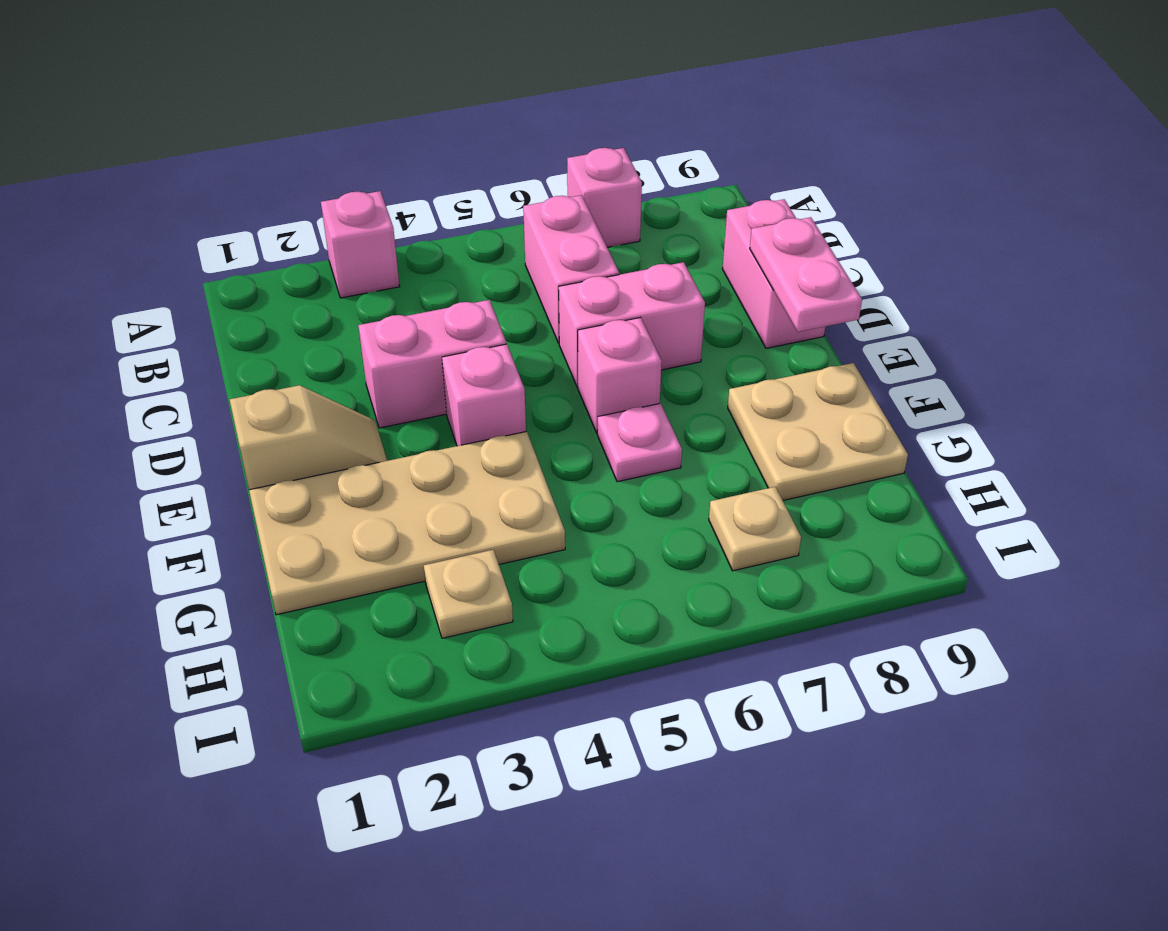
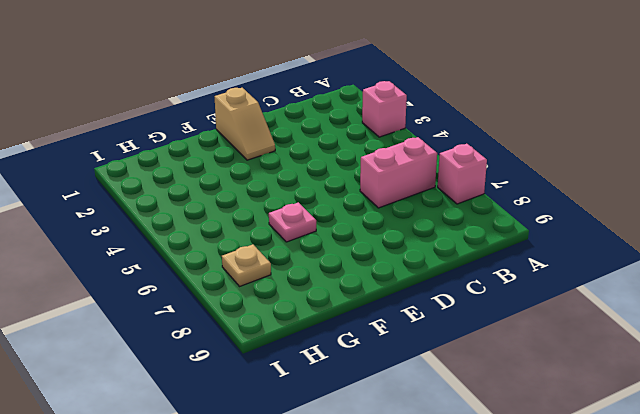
none -> pink brick C9:D9 level 1
none -> pink brick D3:D4 level 1
none -> pink brick D6:D7 level 1

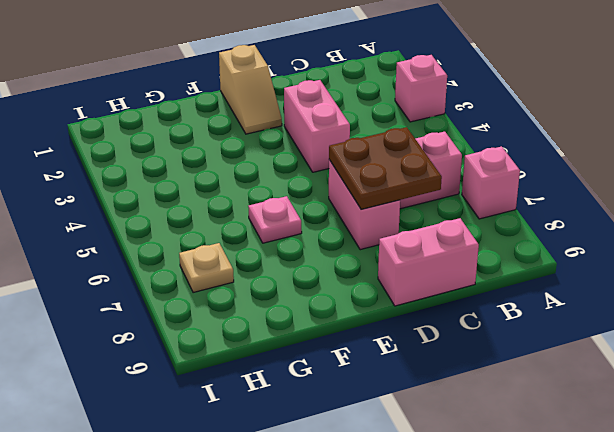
brown plate C6:D7 level 2 -> none
none -> pink brick E4 level 1
none -> pink brick E6 level 1
none -> tan plate F1:G4 level 1

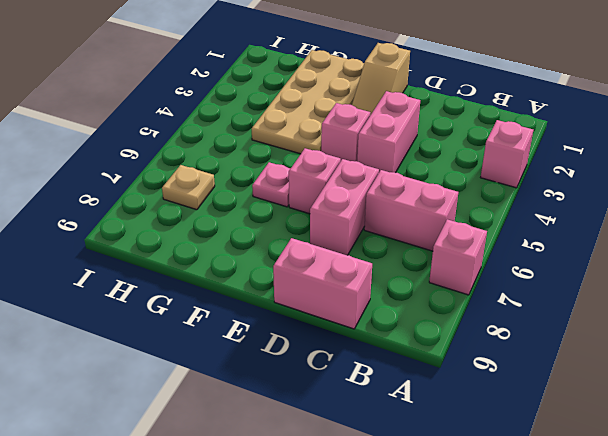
none -> tan plate F8:G9 level 1
none -> tan plate H3 level 1
none -> pink plate D9:E9 level 2

